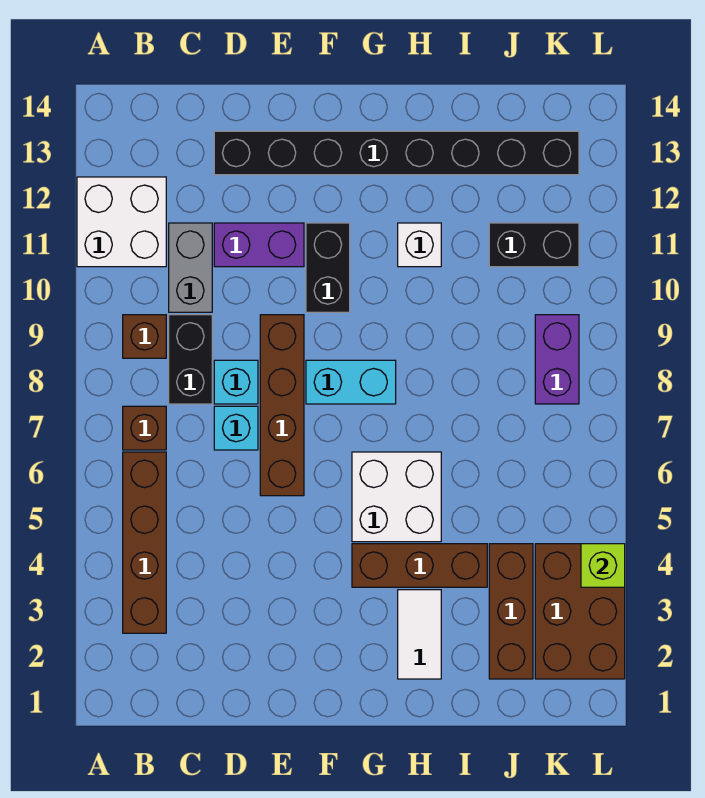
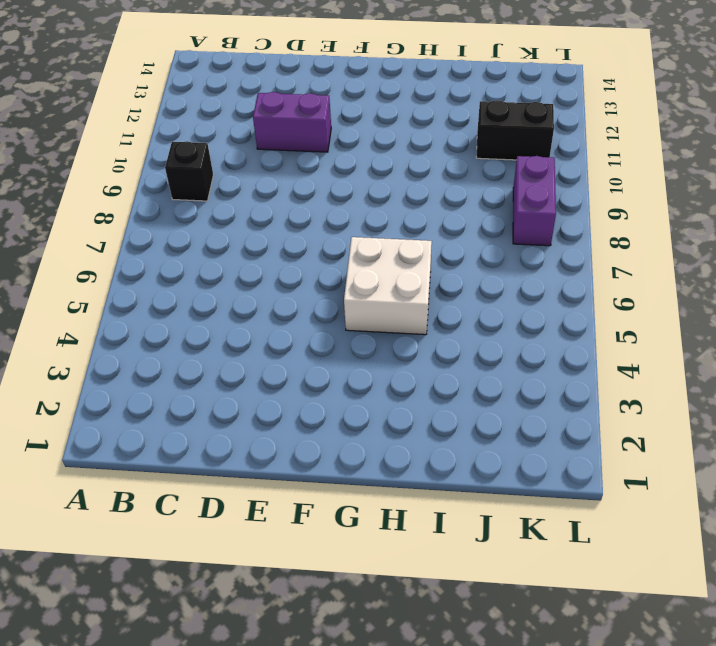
black brick B9 level 1 -> brown brick B9 level 1
none -> white brick A11:B12 level 1
none -> brown brick B3:B6 level 1
none -> brown brick B7 level 1

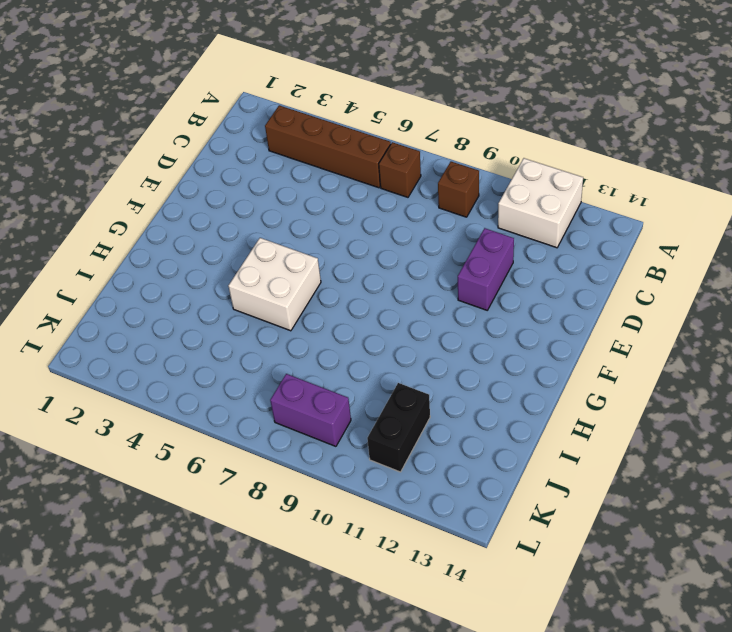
none -> black brick C8:C9 level 1
none -> grey brick C10:C11 level 1
none -> cyan brick D7 level 1

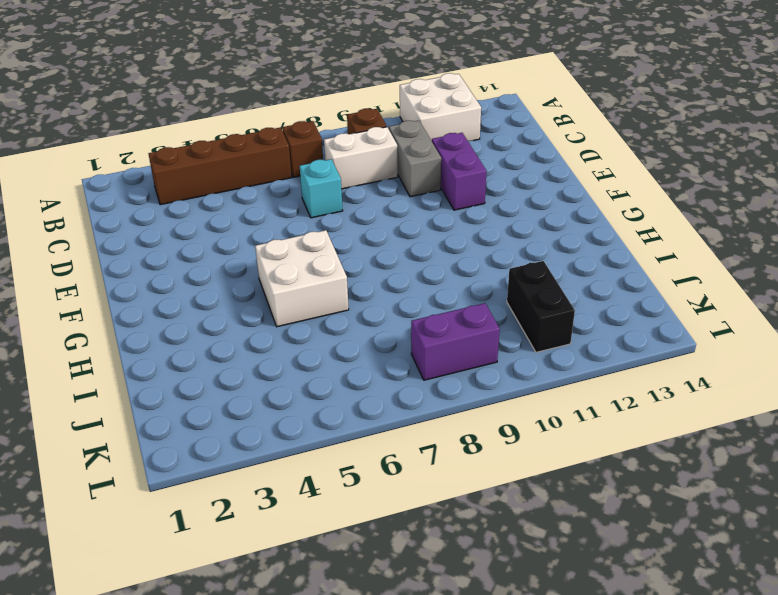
white brick C8:C9 level 1 -> black brick C8:C9 level 1
grey brick C10:D10 level 1 -> grey brick C10:C11 level 1
none -> cyan brick D8 level 1
none -> black brick D13:K13 level 1
none -> brown brick E6:E9 level 1

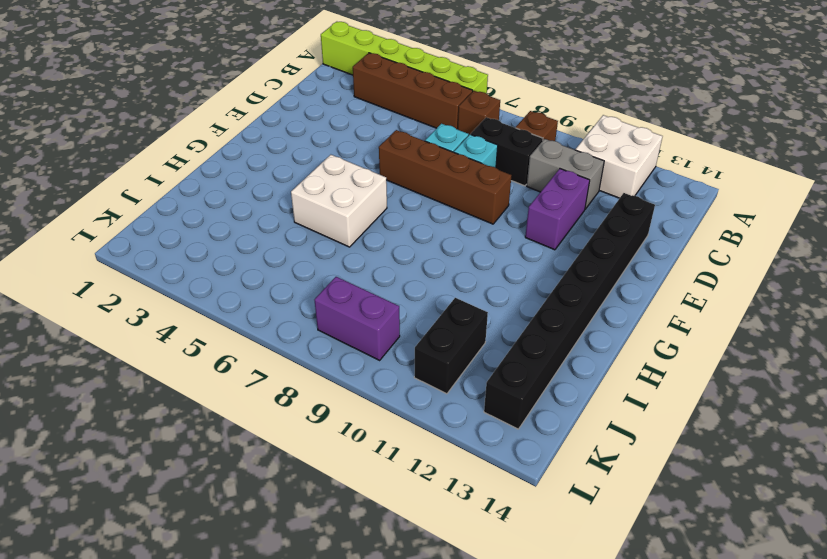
lime brick A1:A6 level 1 -> none
none -> cyan brick F8:G8 level 1
none -> black brick F10:F11 level 1
none -> brown brick G4:I4 level 1

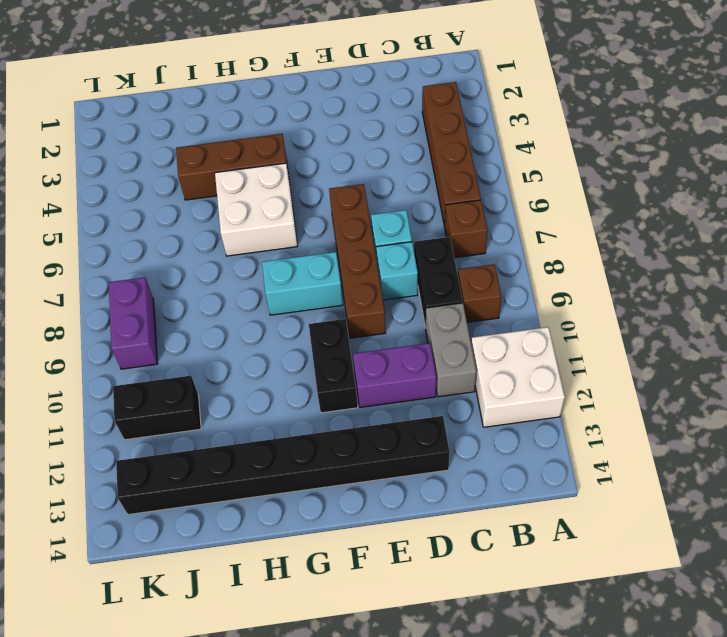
none -> white tile H2:H3 level 1
none -> white brick H11 level 1
none -> brown brick J2:J4 level 1

